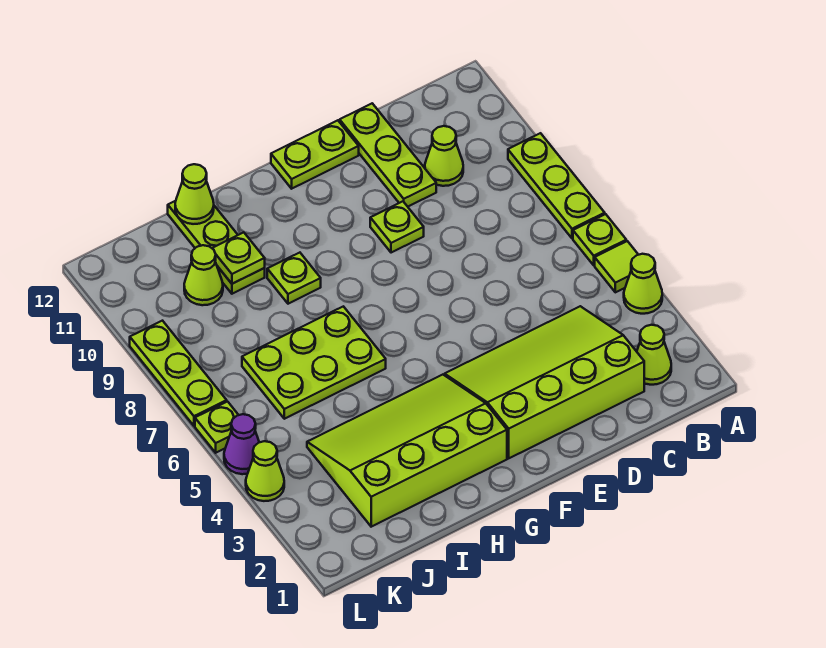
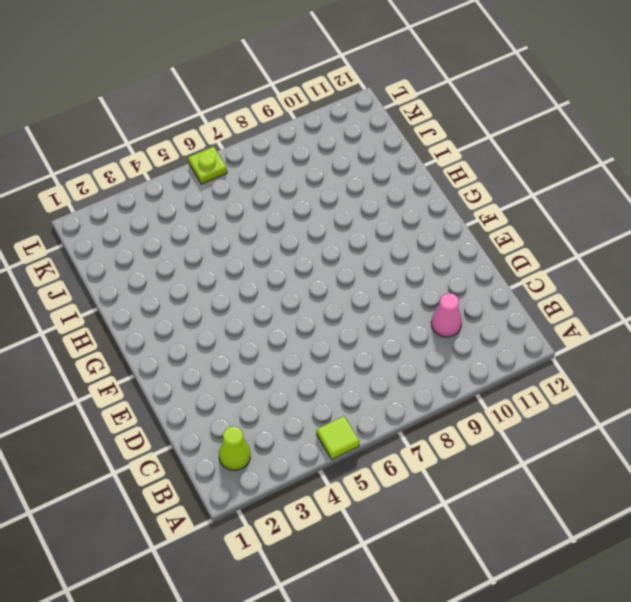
pink cone C10 level 1 -> lime cone C10 level 1
none -> lime cone A4 level 1
none -> lime plate A6 level 1
none -> lime plate A7:A9 level 1

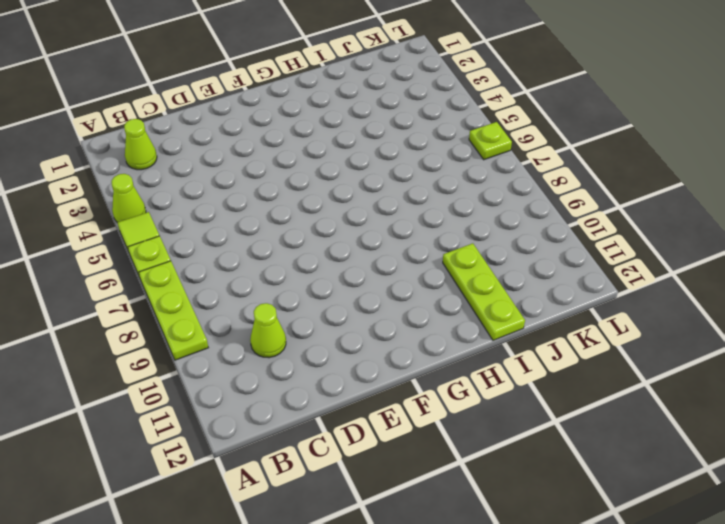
none -> lime slope C2:F4 level 1 top 2
none -> lime plate D10:D12 level 1
none -> lime plate E9 level 1

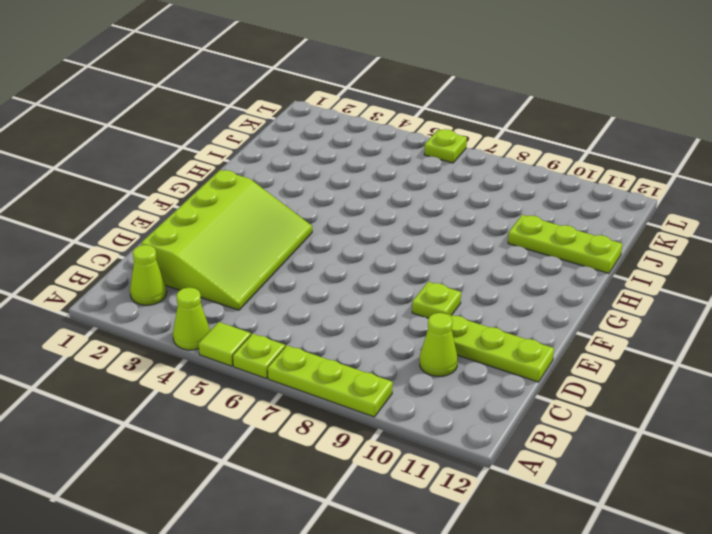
none -> lime plate E12:F12 level 1
none -> lime slope G2:J4 level 1 top 2
none -> lime plate H6:J7 level 1

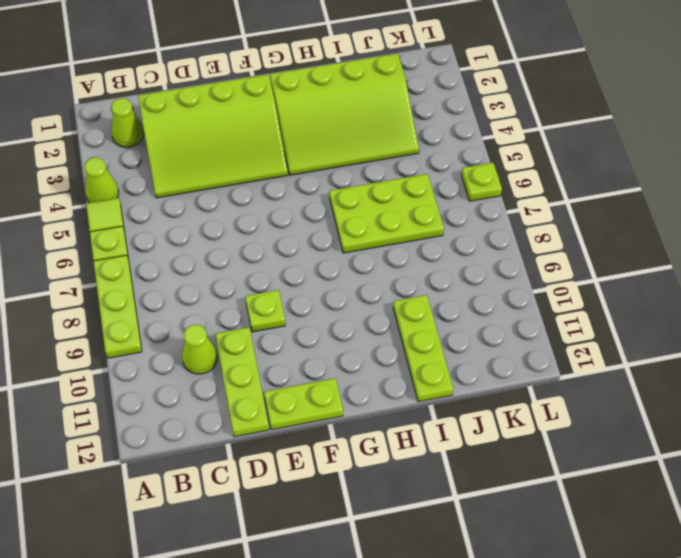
none -> lime plate H9 level 1
none -> lime cone J10 level 1
none -> lime cone L4 level 1

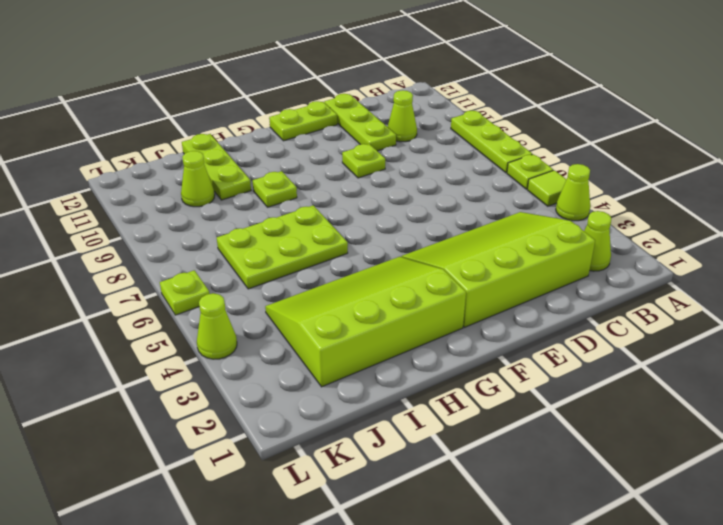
none -> purple cone L5 level 1
none -> lime plate L7:L9 level 1
none -> lime plate I10 level 2

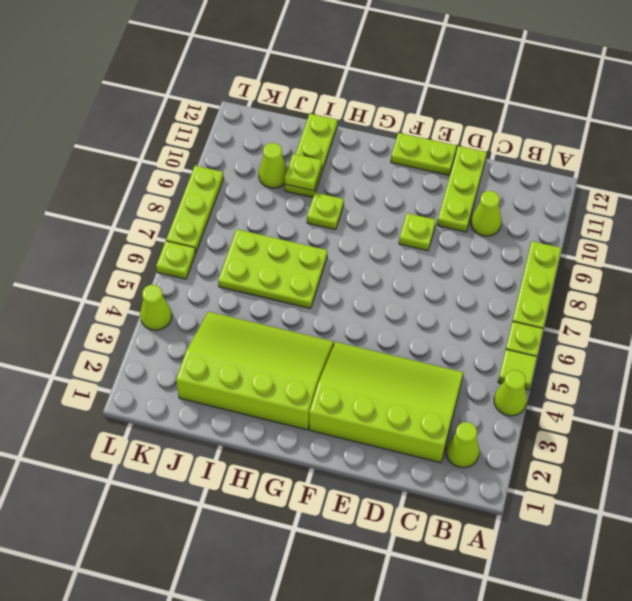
none -> purple cone L5 level 1
none -> lime cone I12 level 2

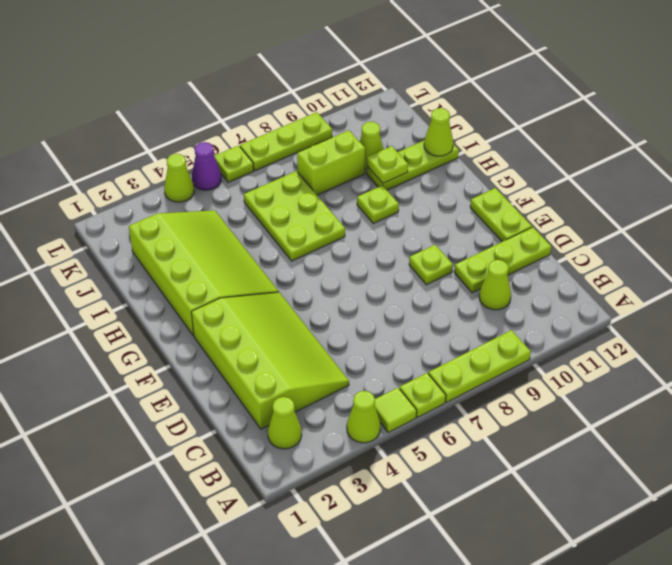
lime brick J8:J9 level 1 -> none

